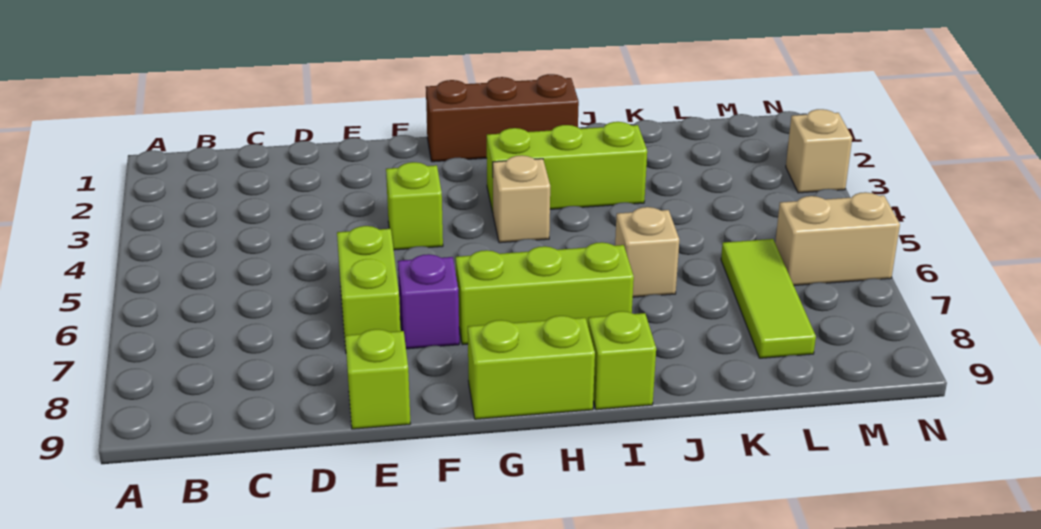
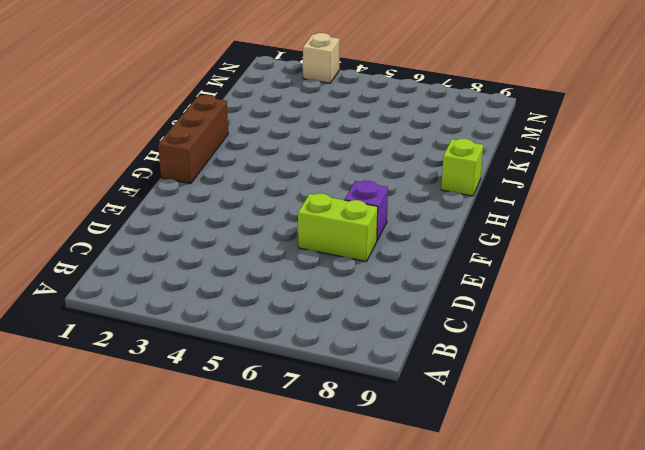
none -> lime brick E9 level 1
none -> lime brick F4 level 1
none -> lime brick G7:I7 level 1

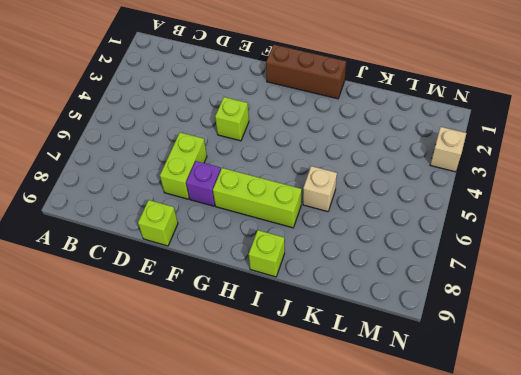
none -> lime brick G9:H9 level 1
none -> lime brick H3:J3 level 1
none -> tan brick H4 level 1

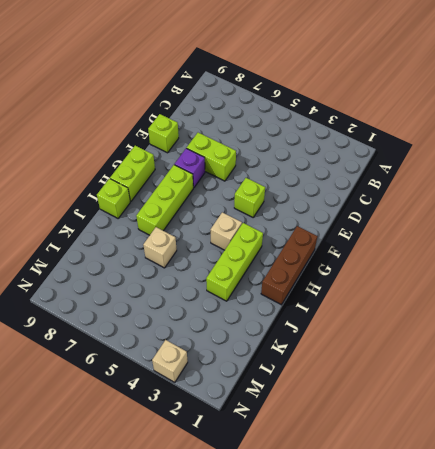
none -> lime tile L6:L8 level 1
none -> tan brick M6:N6 level 1

